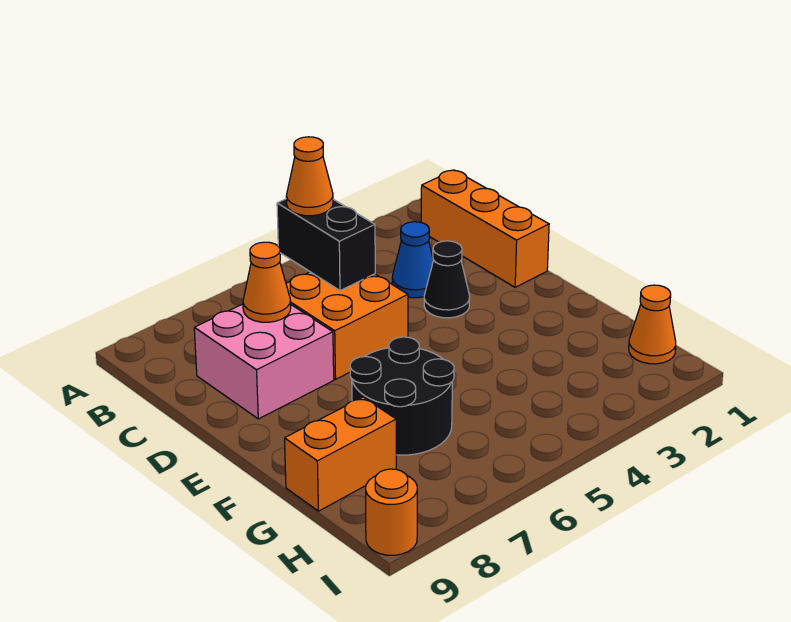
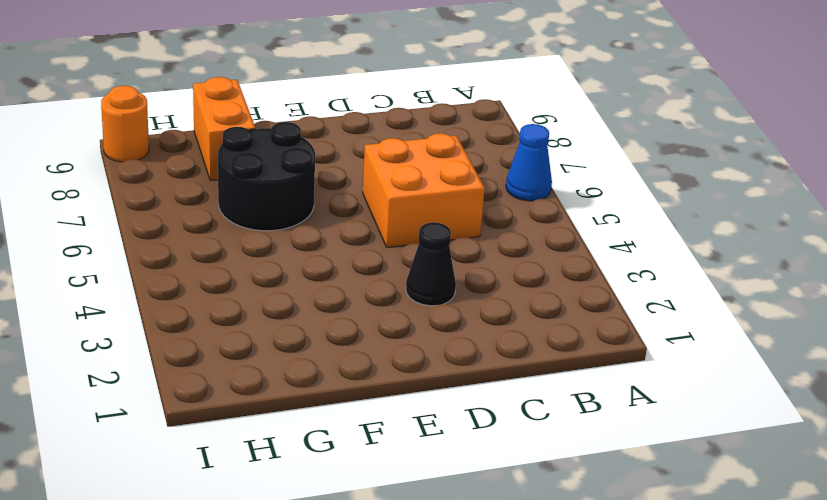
blue cone A6 level 1 -> blue cone C3 level 1
none -> orange brick B1:D1 level 1
none -> pink brick C7:D8 level 1
none -> orange cone H1 level 1

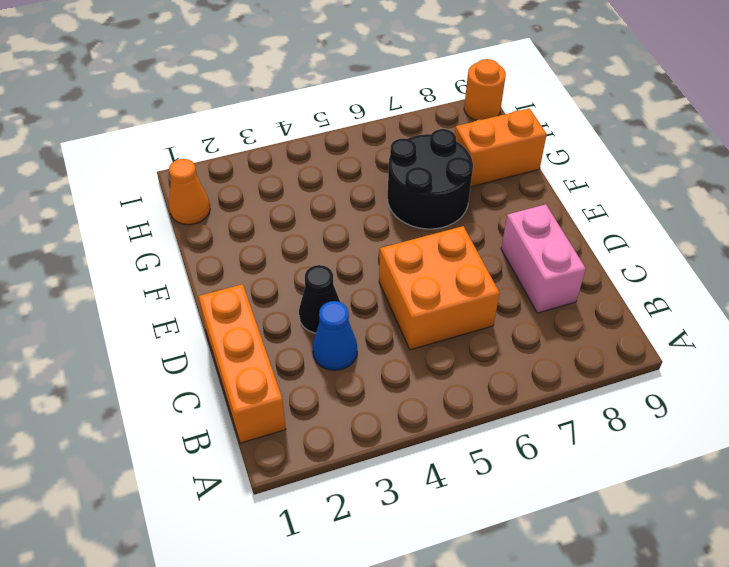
pink brick C8:D8 level 1 -> pink brick C7:D8 level 1
none -> black brick B5:C5 level 2
none -> orange cone C7 level 2
none -> orange cone B5 level 3

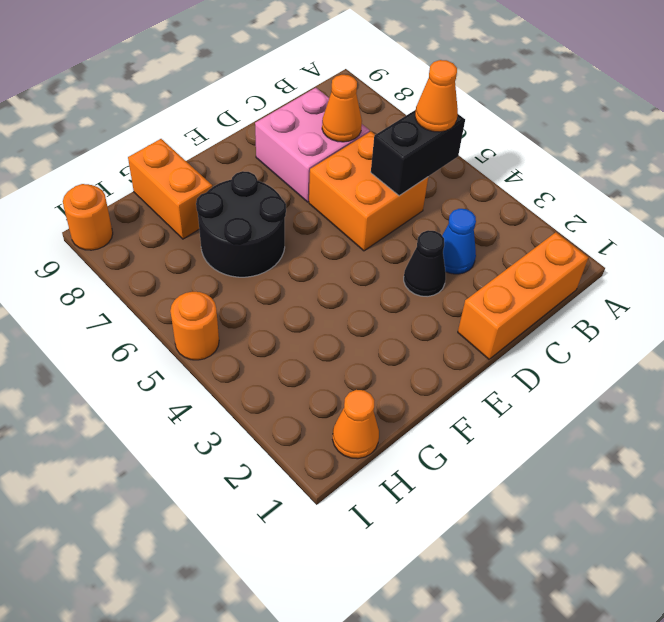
orange round brick I5 level 1 -> none

